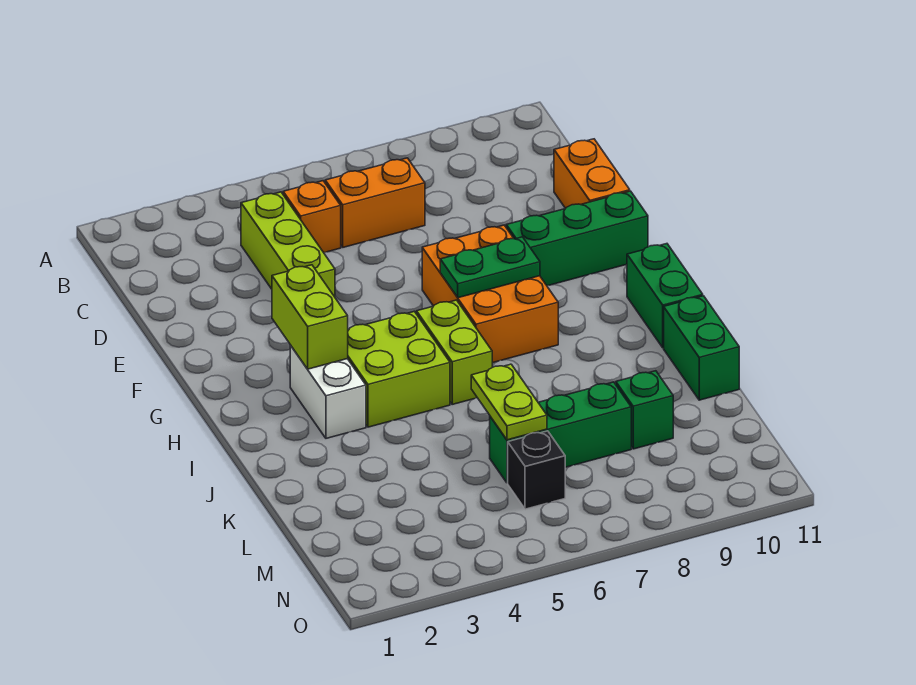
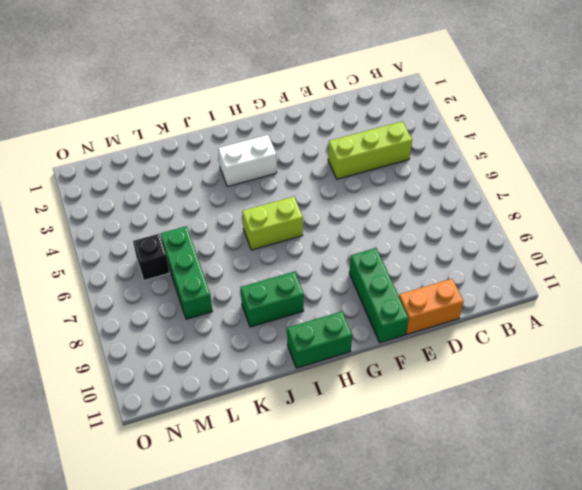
green brick I9:J9 level 1 -> green brick J11:K11 level 1
none -> orange brick C5 level 1
none -> orange brick C6:C7 level 1
none -> orange brick F7:H8 level 1

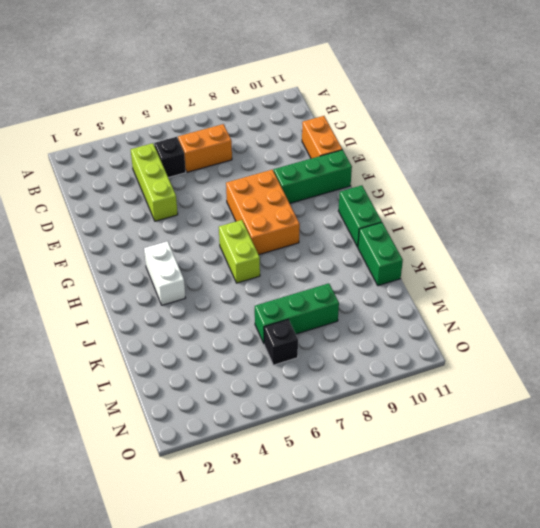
black brick C5 level 1 -> orange brick C5 level 1
none -> lime brick H4:I5 level 1
none -> green brick L9 level 1
none -> lime brick G3:H3 level 2

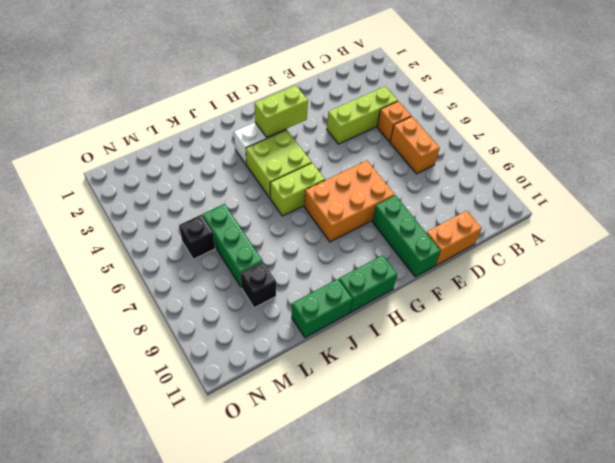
black brick L9 level 1 -> green brick L9 level 1
none -> green plate G7:G8 level 2
none -> lime plate K6:L6 level 2

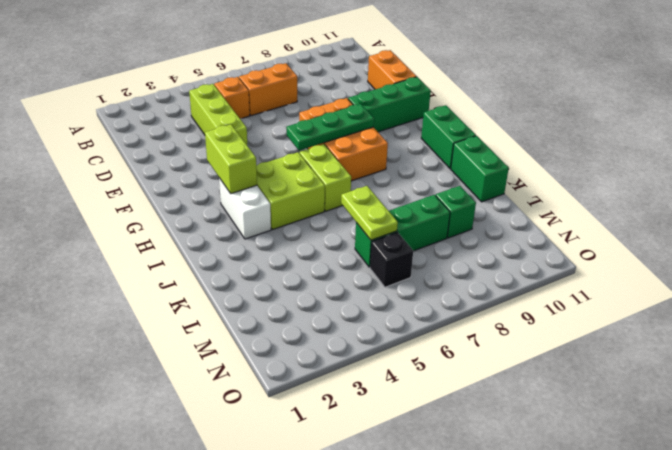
green plate G6:G8 level 2 -> green plate G7:G8 level 2

